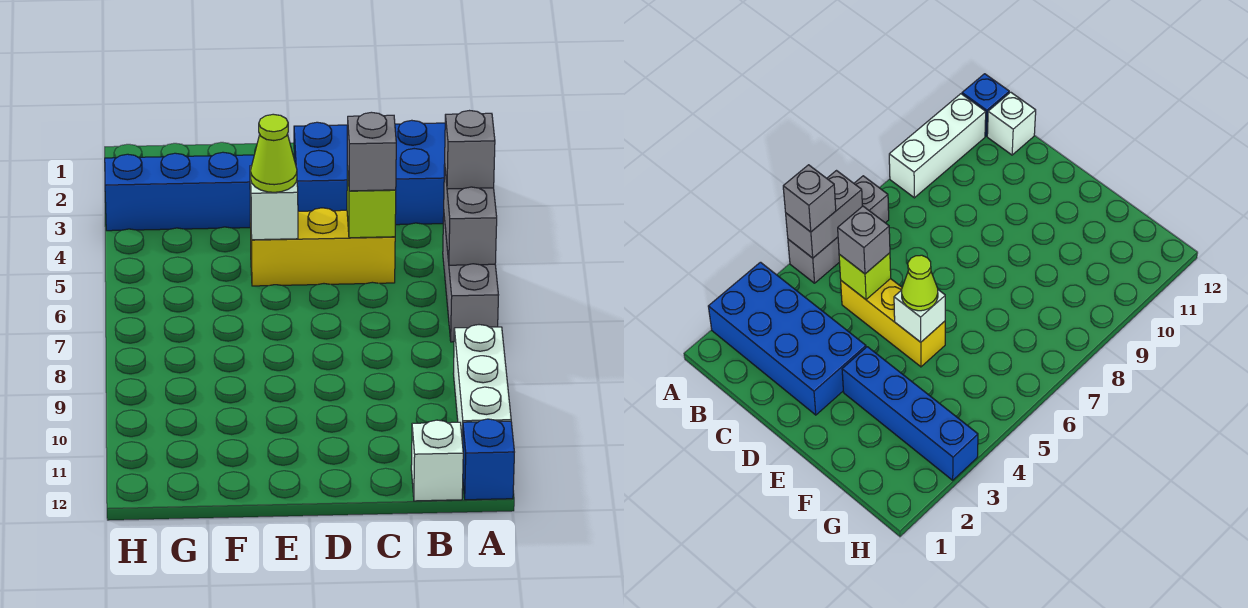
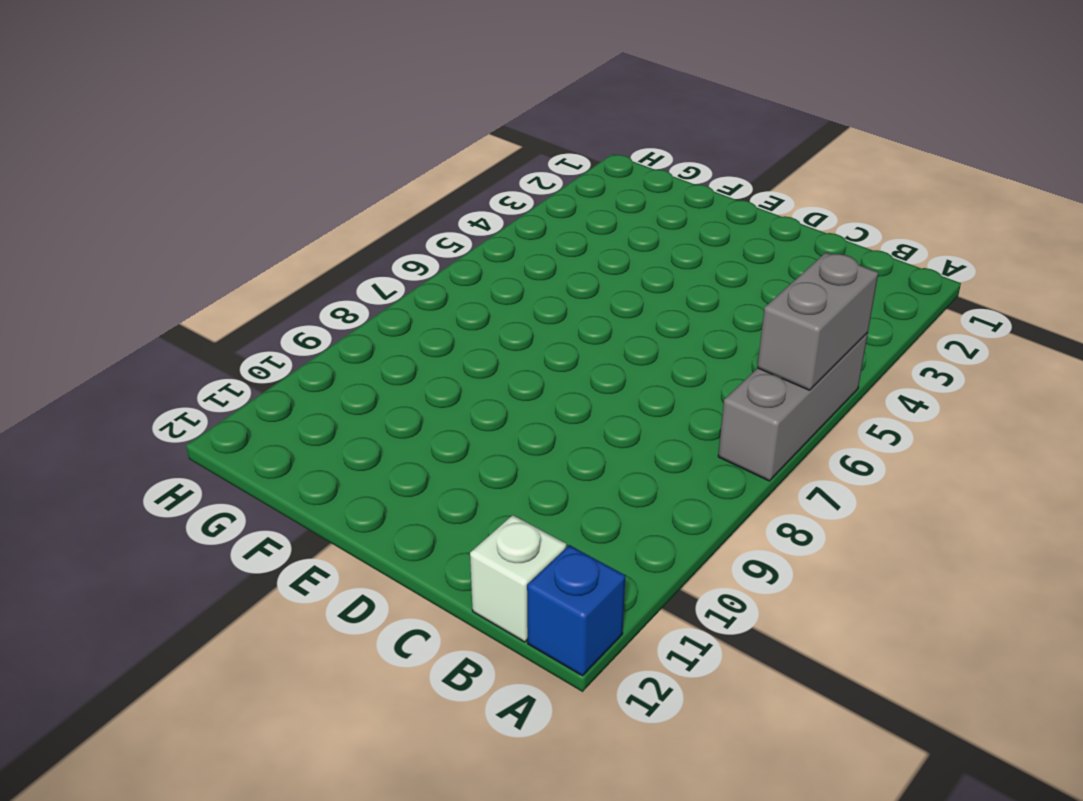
none -> blue brick A2:D3 level 1
none -> white brick A9:A11 level 1
none -> yellow brick C5:E5 level 1

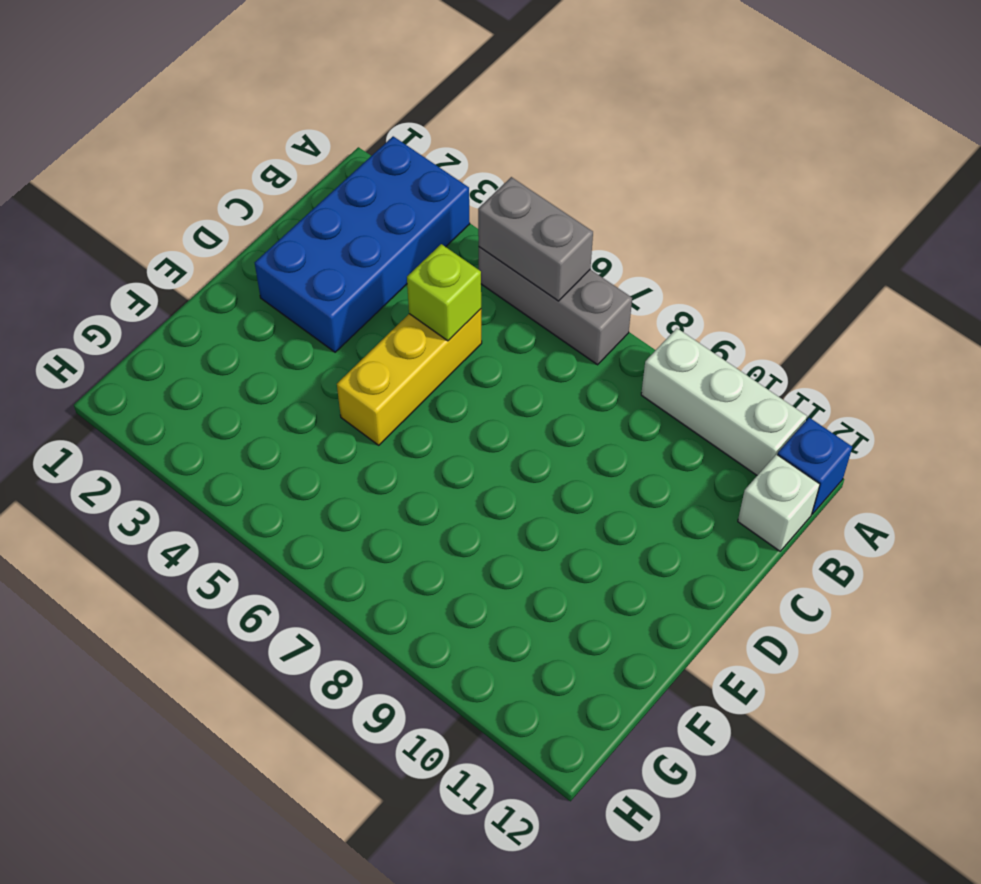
none -> blue brick E3:H3 level 1
none -> white brick E5 level 2
none -> grey brick A5 level 3

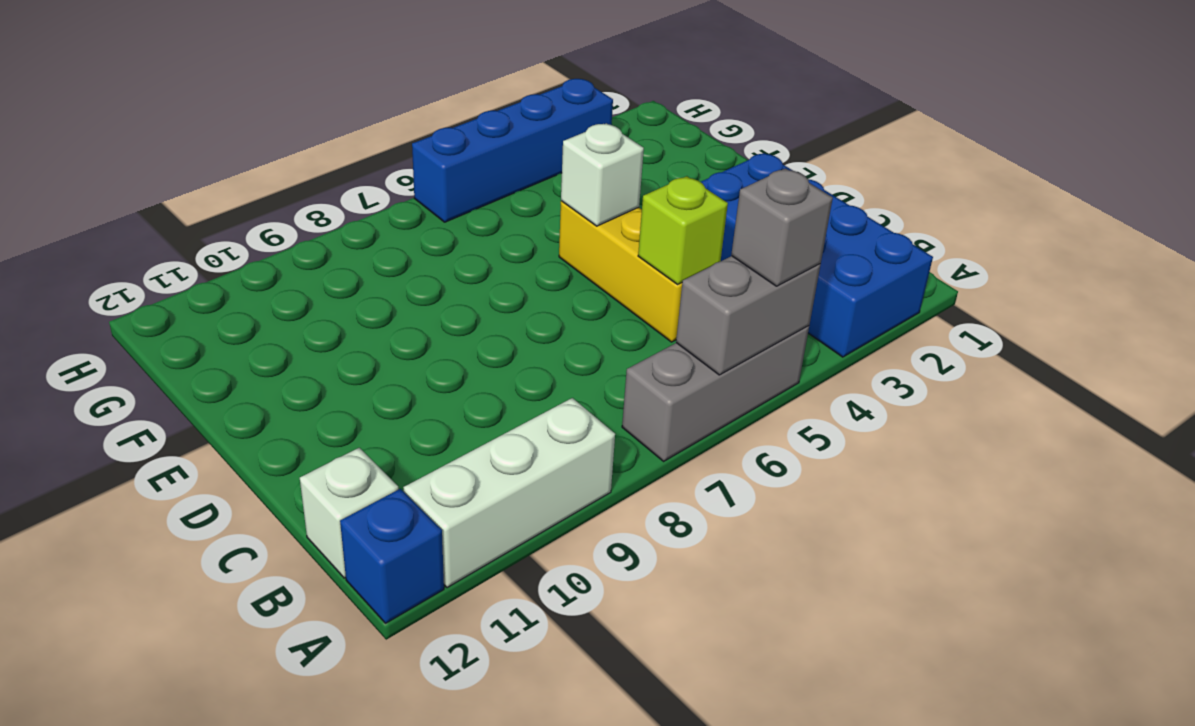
blue brick H3:H6 level 1 -> blue brick E3:H3 level 1
none -> grey brick C5 level 3
none -> lime cone E5 level 3

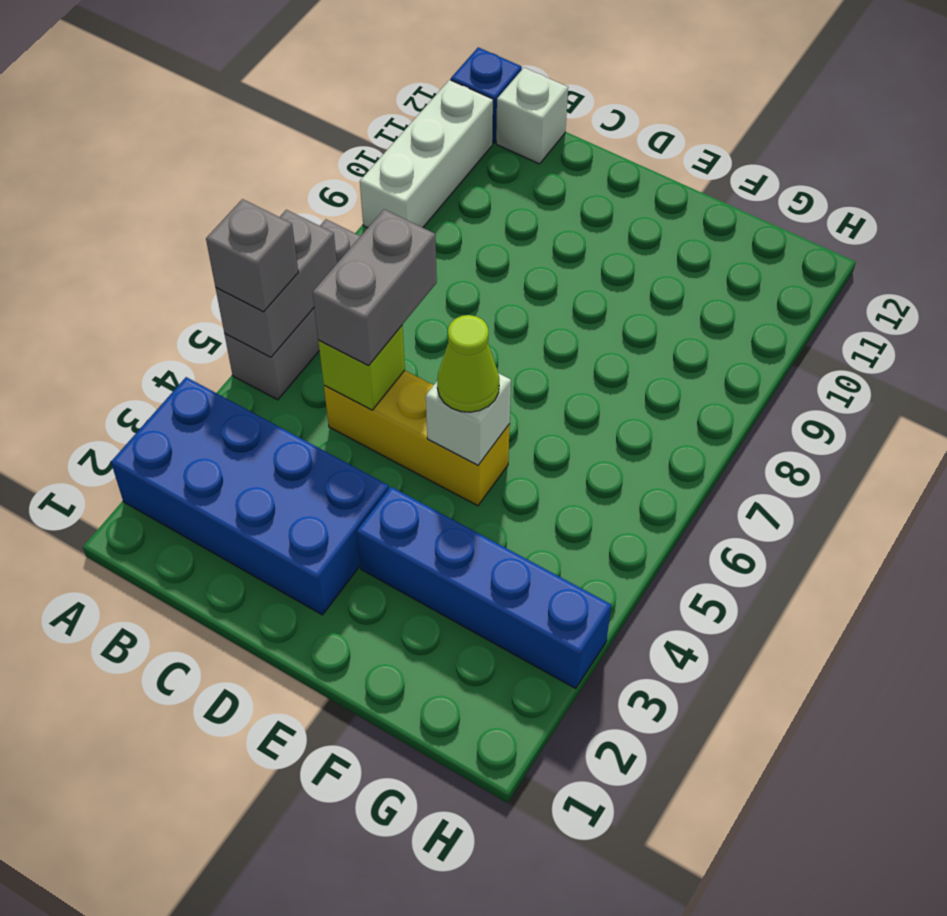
grey brick C5:C6 level 3 -> grey brick C5 level 3

